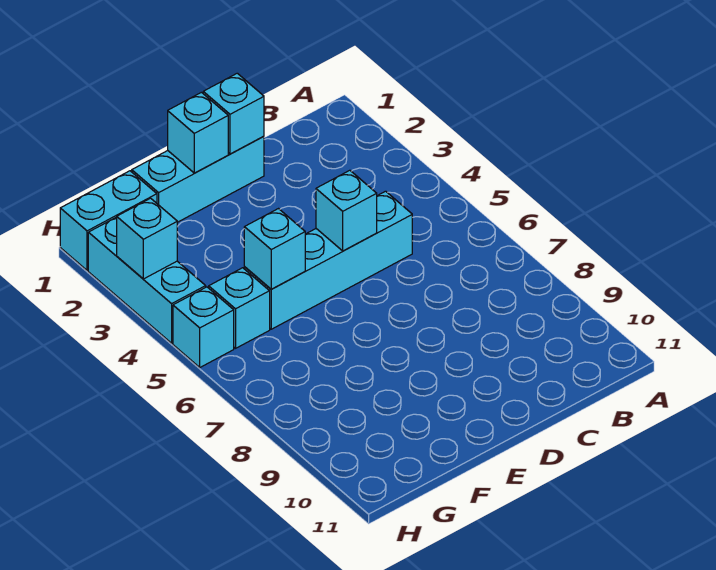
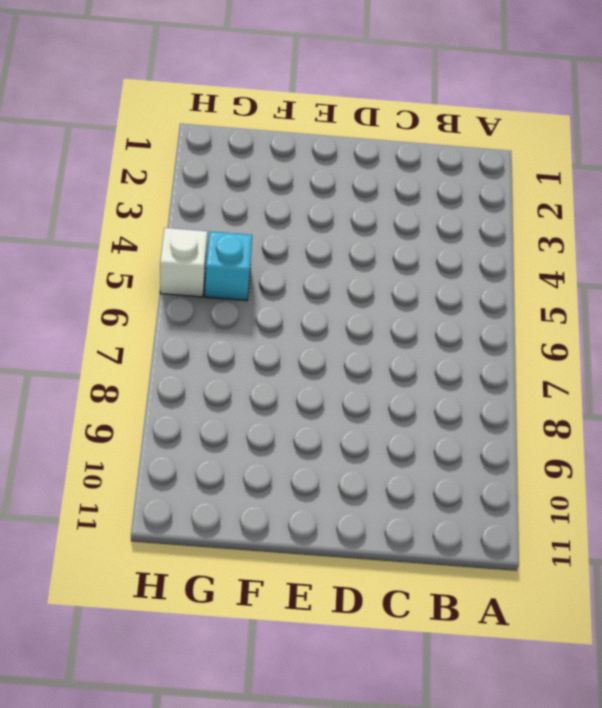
white brick H5 level 1 -> cyan brick H5 level 1
none -> cyan brick C5:F5 level 1
none -> cyan brick D1:F1 level 1

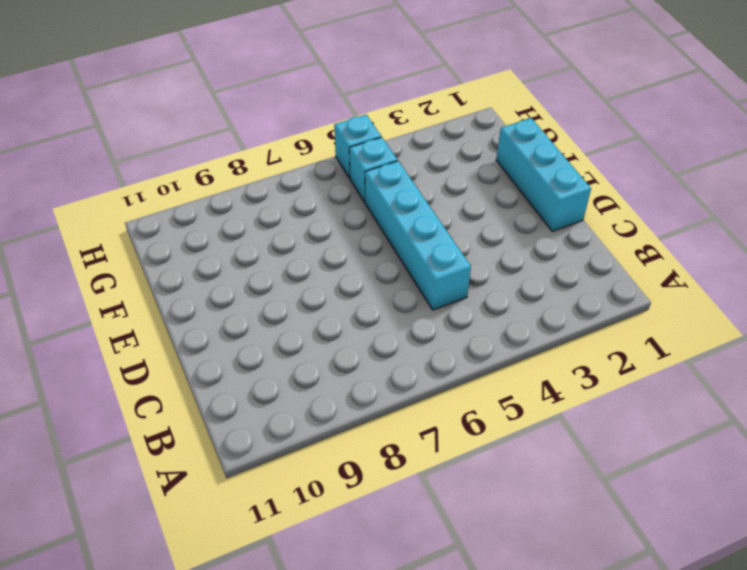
none -> cyan brick G1:H1 level 1
none -> cyan brick H2:H4 level 1

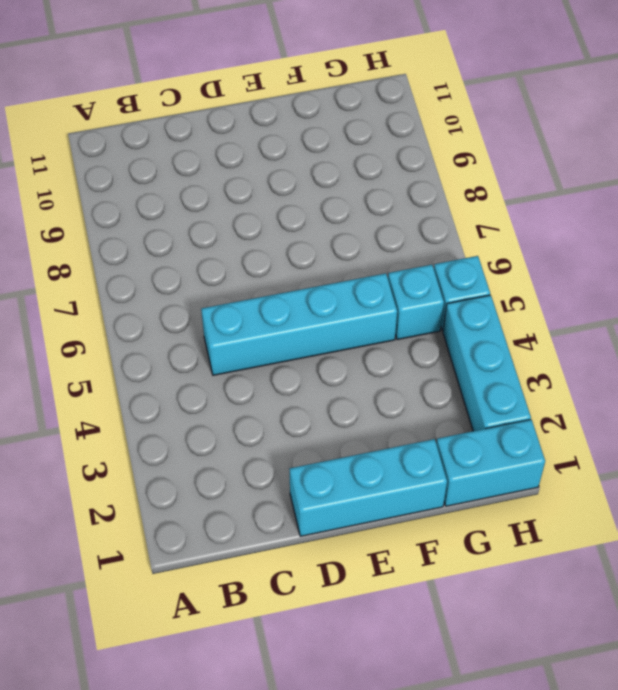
none -> cyan brick D1 level 2
none -> cyan brick D5 level 2

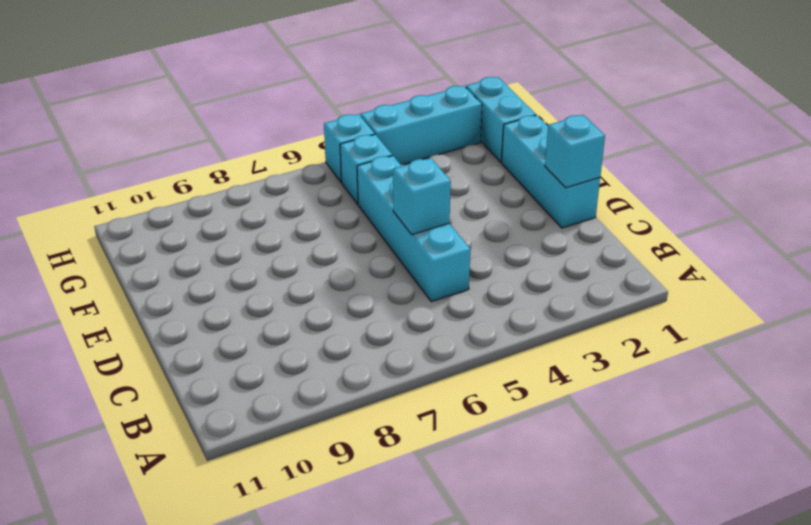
none -> cyan brick E1 level 2
none -> cyan brick F5 level 2

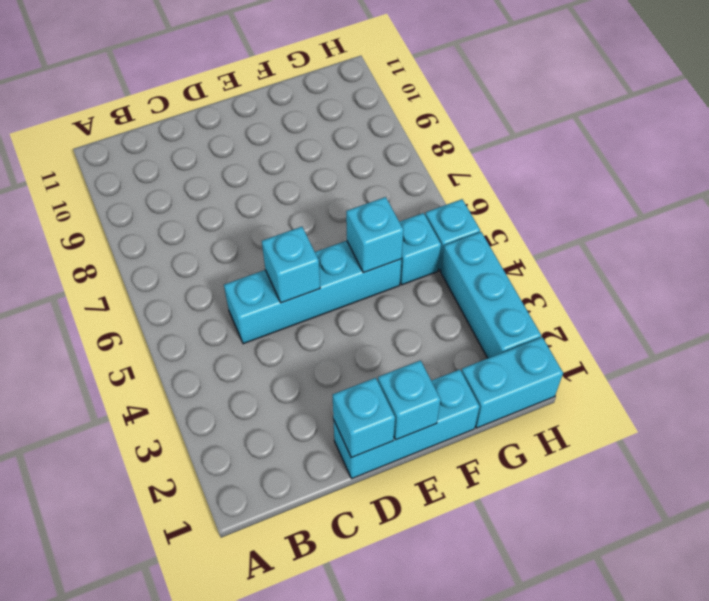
none -> cyan brick H3 level 2

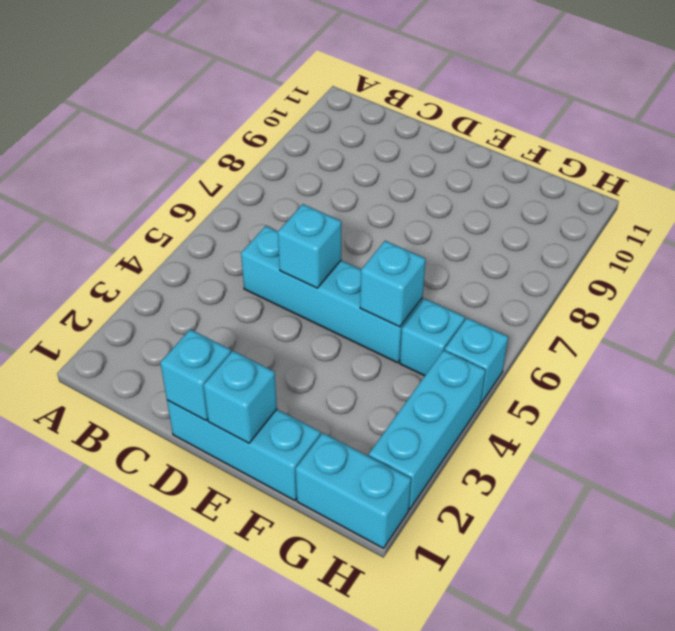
none -> cyan brick H3 level 2

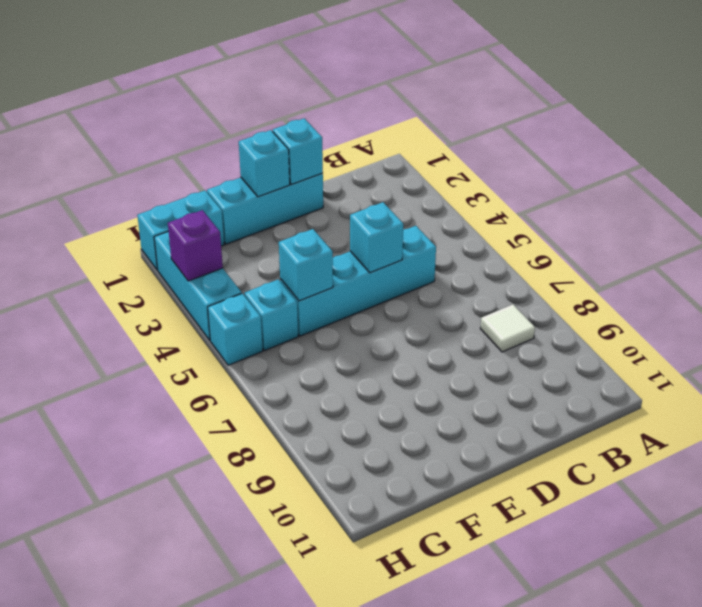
white tile B8 level 1 -> none
purple brick H3 level 2 -> cyan brick H3 level 2

